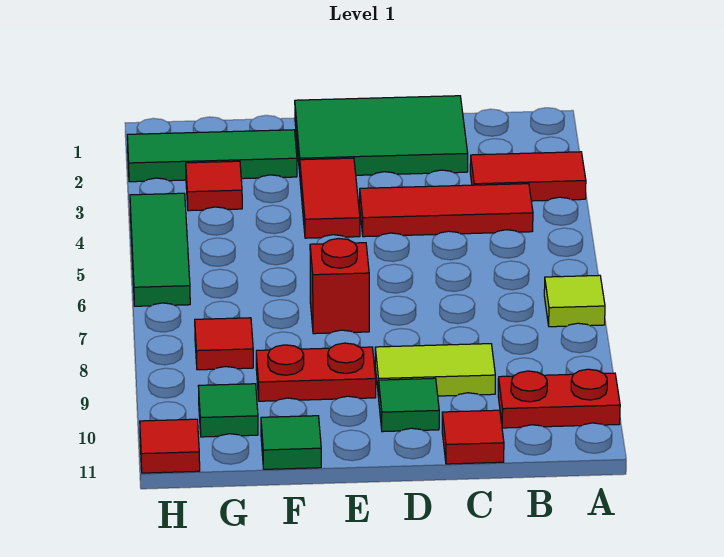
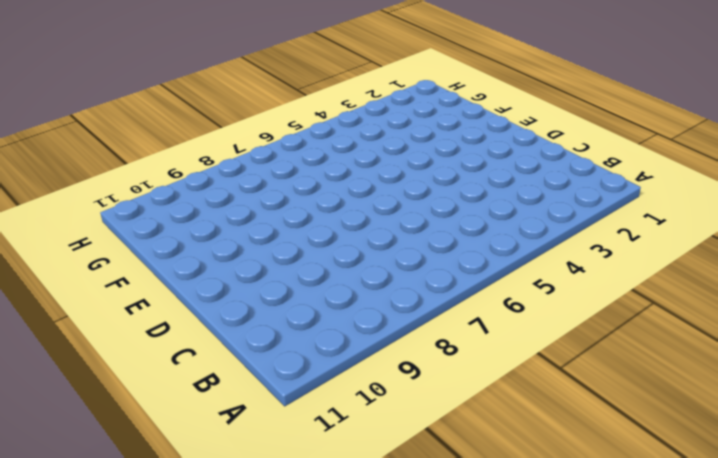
none -> red tile A3:B3 level 1
none -> lime tile A7 level 1
none -> red plate A10:B10 level 1

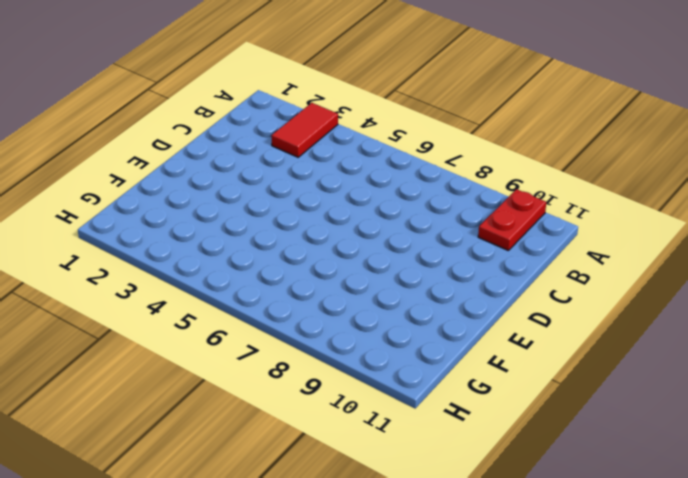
none -> lime tile A7 level 1
none -> red tile B4:D4 level 1
none -> green tile C1:E2 level 1

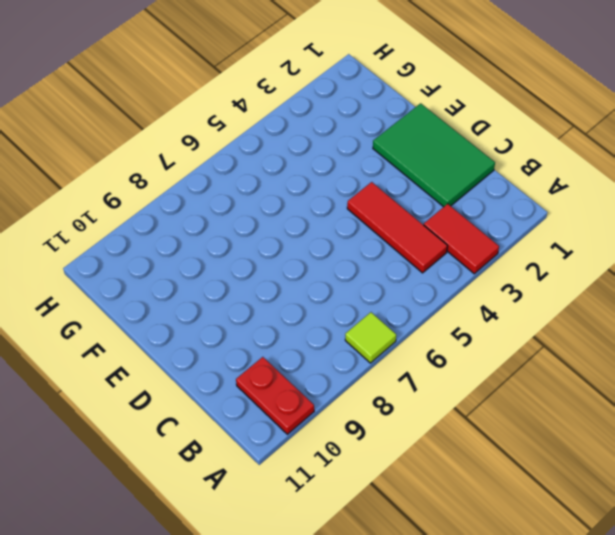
none -> lime tile C9:D9 level 1
none -> red tile C11 level 1
none -> green tile D10 level 1

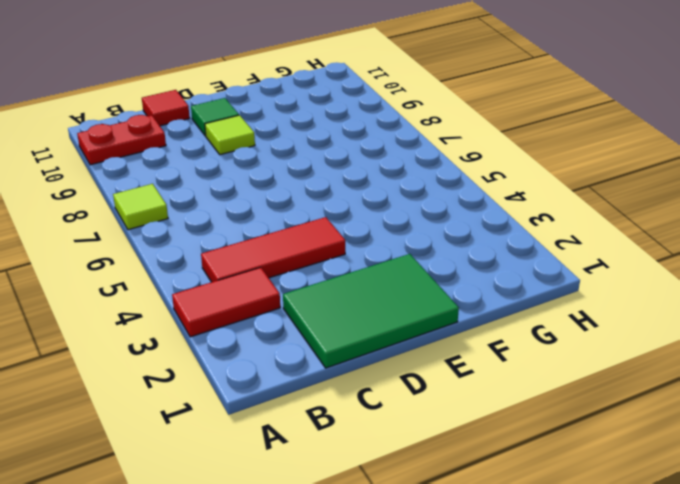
lime tile D9 level 1 -> lime tile C9:D9 level 1
none -> red tile E3:E4 level 1
none -> red brick E7 level 1
none -> red plate E9:F9 level 1

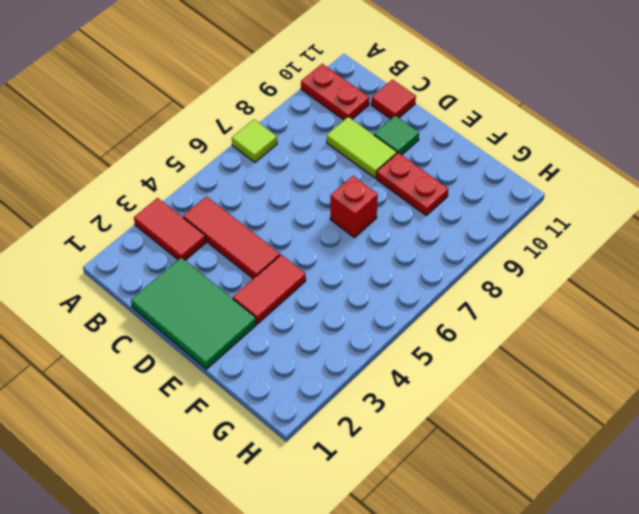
none -> green tile F2:H2 level 1
none -> green tile F11 level 1
none -> red tile G3 level 1

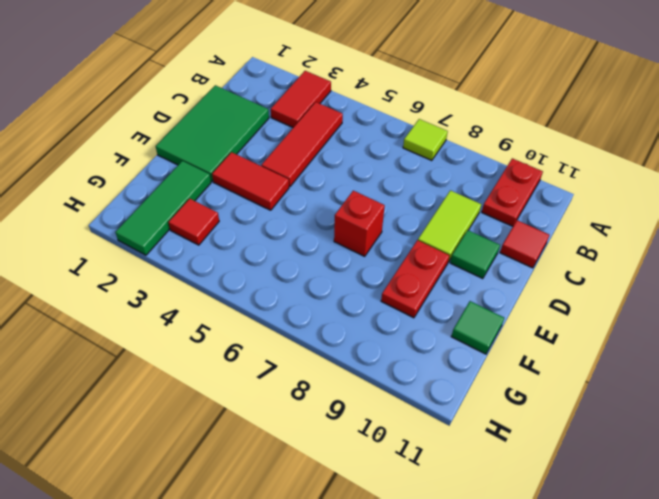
none -> red tile G8 level 1
none -> green tile G10 level 1
none -> green tile H4:H6 level 1

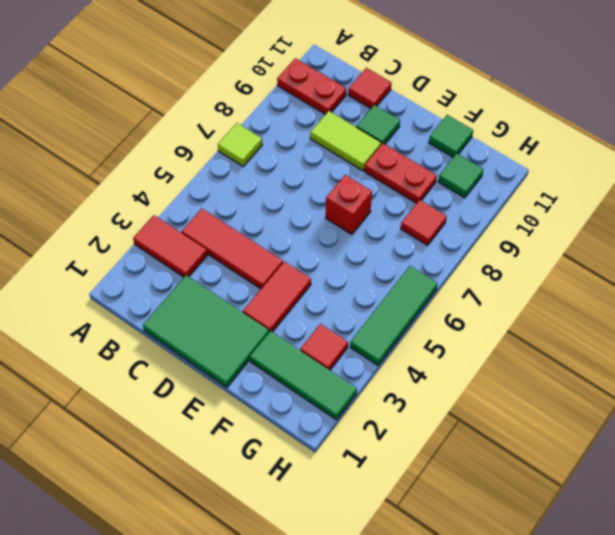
none -> red tile H11 level 1

